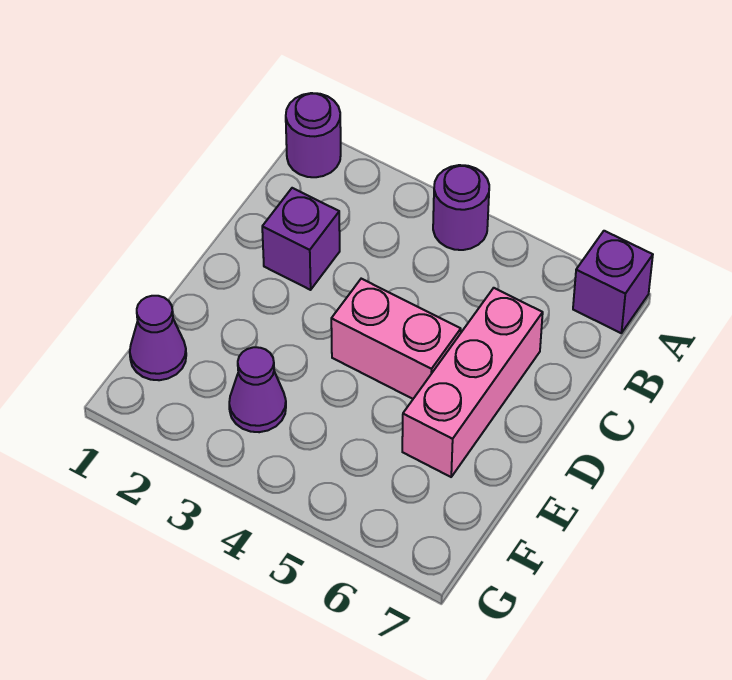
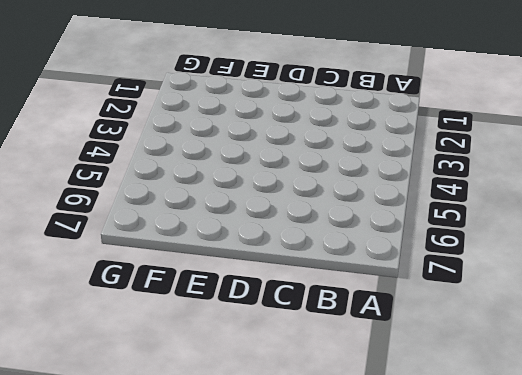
none -> purple round brick A1 level 1
none -> purple round brick A4 level 1

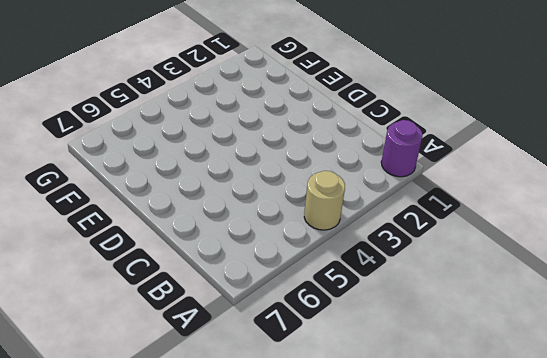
tan round brick A4 level 1 -> purple round brick A4 level 1
none -> purple brick A7 level 1
none -> purple brick C2 level 1

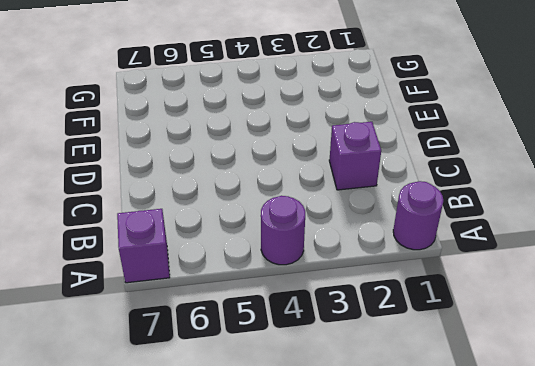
none -> pink brick C6:E6 level 1
none -> pink brick D4:D5 level 1

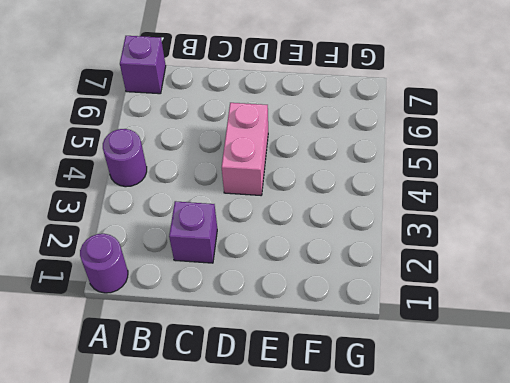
none -> pink brick C6:E6 level 1
none -> purple cone F1 level 1

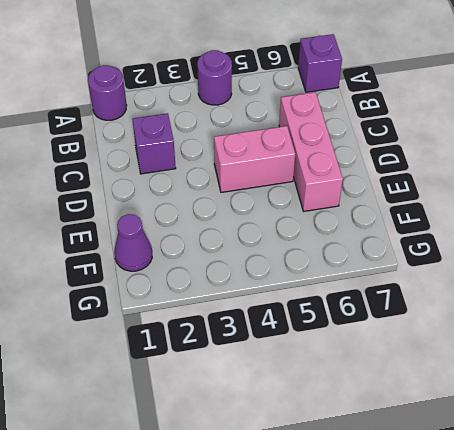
none -> purple cone F3 level 1

